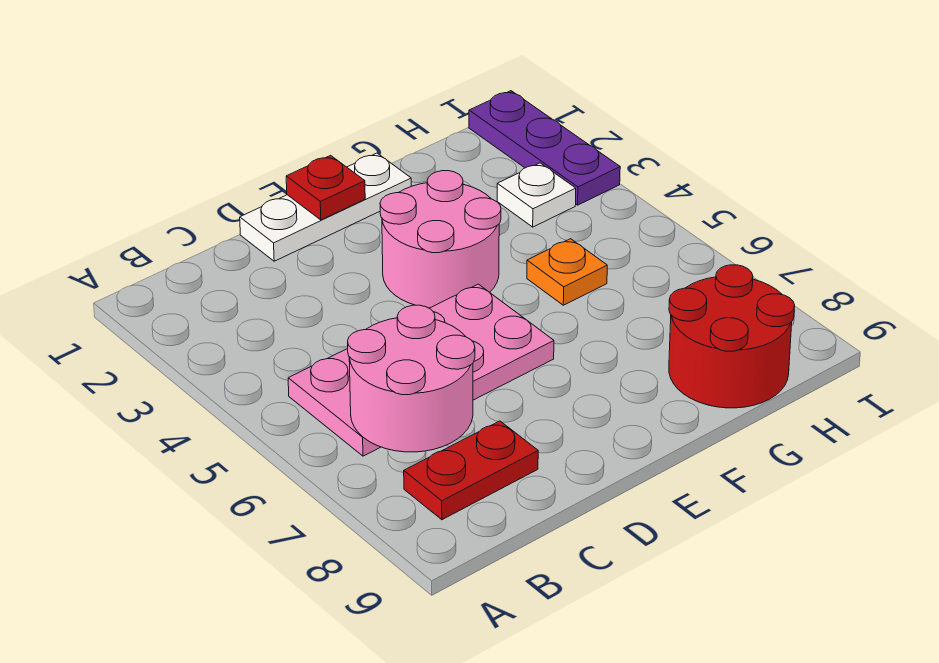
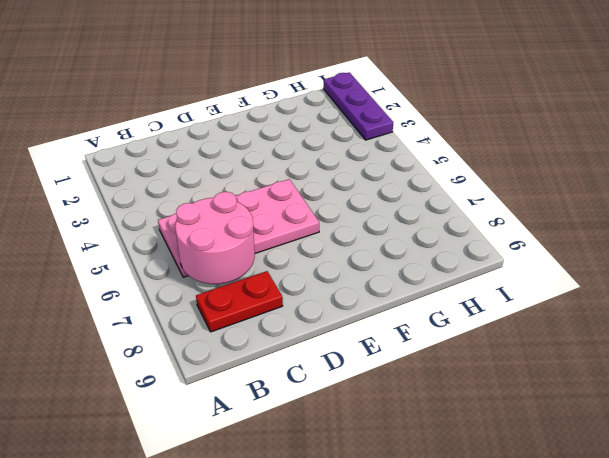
none -> white plate D1:F1 level 1
none -> pink round brick E3:F4 level 1

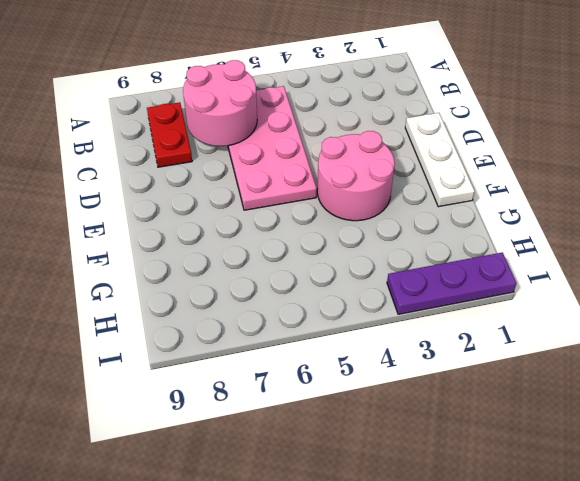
none -> orange plate G5 level 1
none -> red round brick G8:H9 level 1

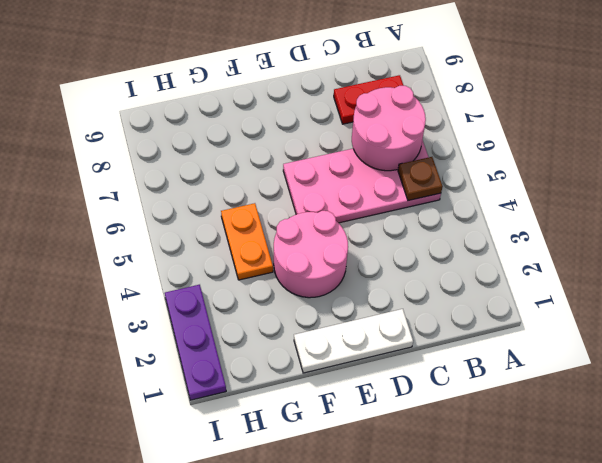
brown plate B5 level 2 -> none
orange plate G4:G5 level 1 -> orange plate G5 level 1
none -> red round brick G8:H9 level 1
none -> white plate H3 level 1

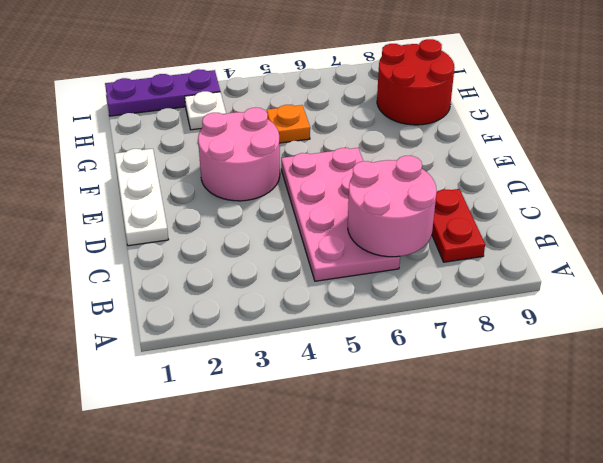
none -> red plate E1 level 2

